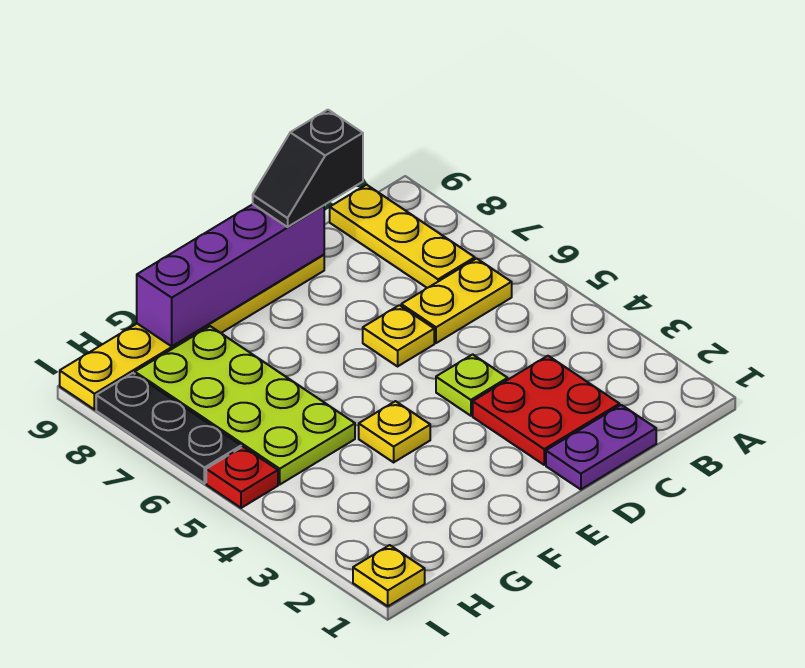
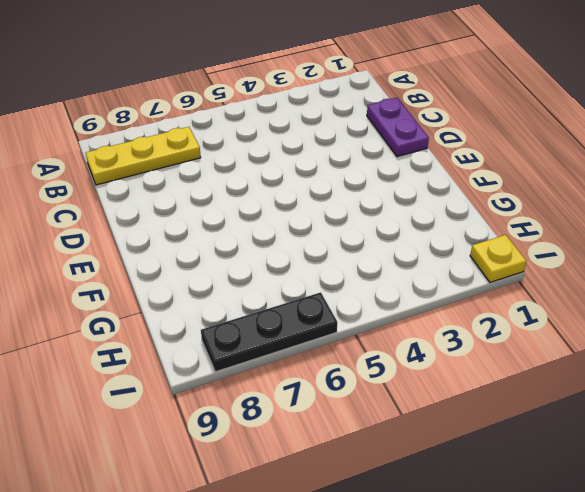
none -> yellow plate B6:C6 level 1
none -> red plate C2:D3 level 1
none -> lime plate D4 level 1

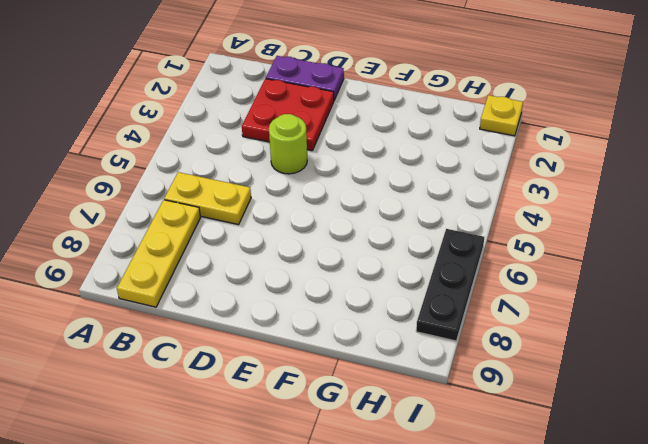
lime round brick D4 level 1 -> lime plate D4 level 1
none -> yellow plate D6 level 1
none -> yellow plate D9:I9 level 1
none -> yellow plate F4 level 1

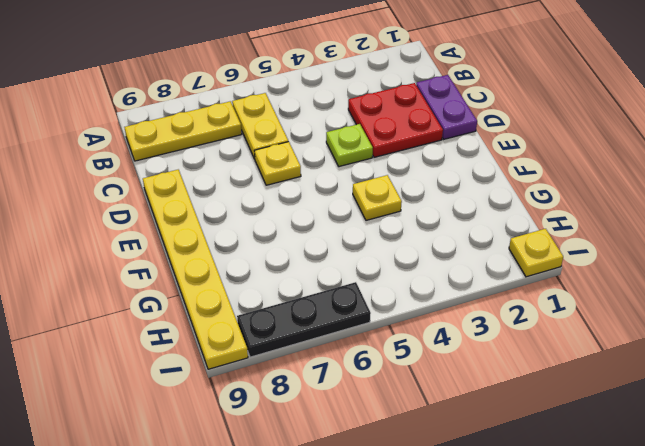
none -> lime plate G5:H8 level 1
none -> red plate I5 level 1
none -> purple brick D9:G9 level 2

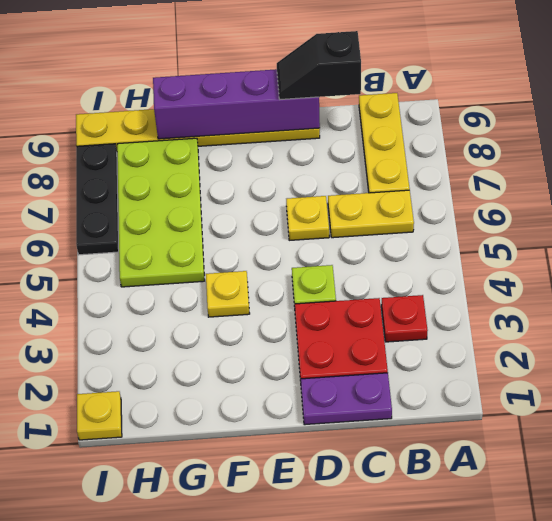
red plate B3 level 1 -> red plate I5 level 1

